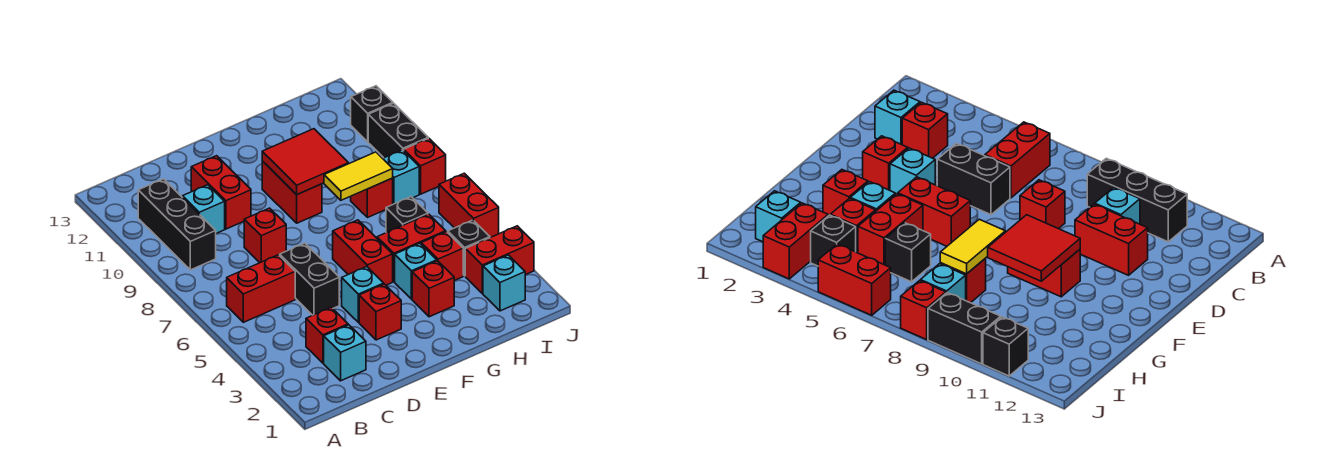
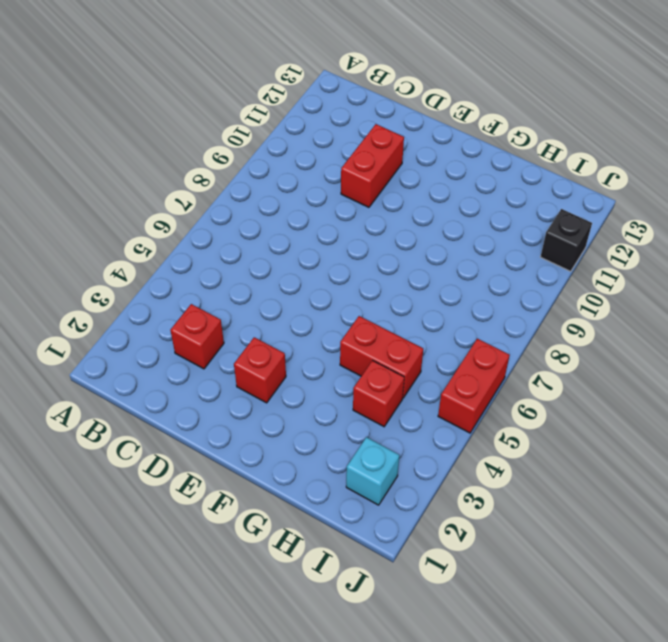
none -> red brick B6:C6 level 1
none -> black brick B9:B11 level 1
none -> cyan brick C2 level 1

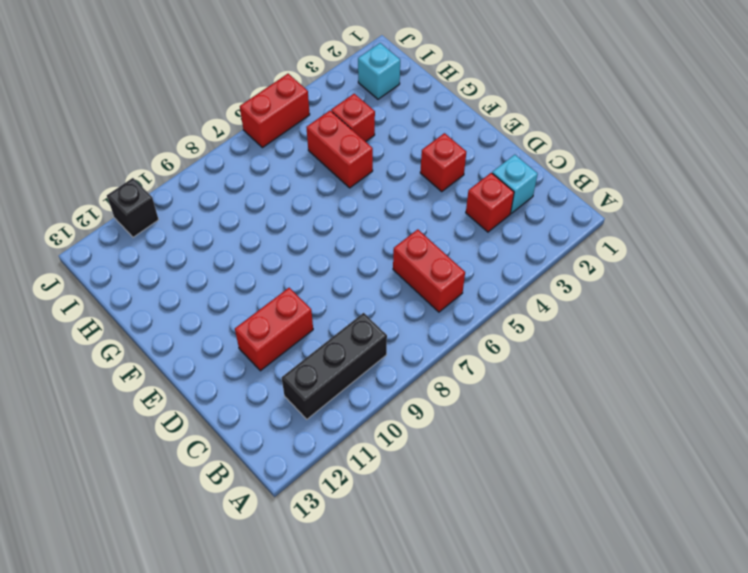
none -> cyan brick C10 level 1
none -> black brick D5:D6 level 1
none -> red brick D8 level 1

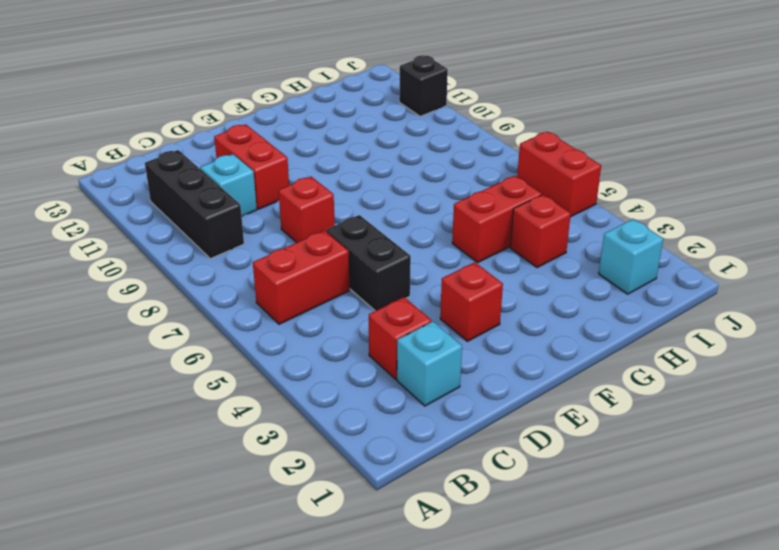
none -> cyan brick E4 level 1
none -> red brick F5:F6 level 1
none -> red brick F9:F10 level 1

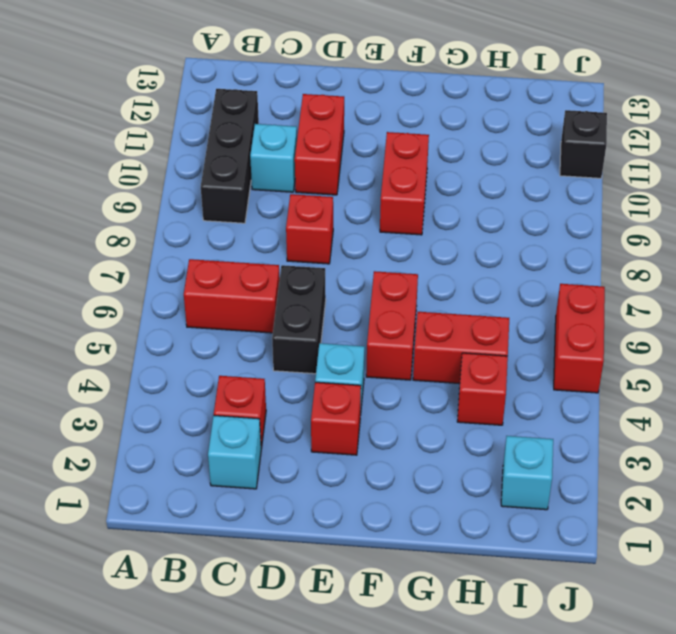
none -> red brick G3 level 1
none -> cyan brick G4 level 1
none -> black brick H6 level 1

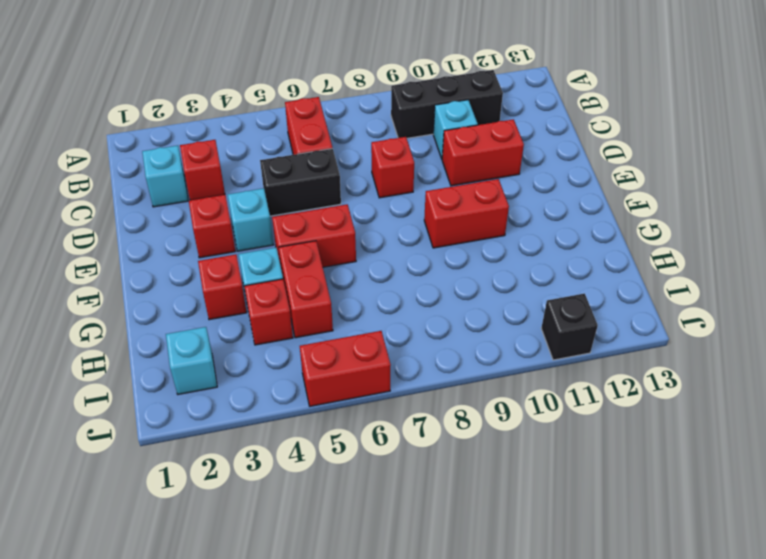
none -> black brick H6 level 1
none -> red brick H8 level 1
none -> red brick I3:J3 level 1

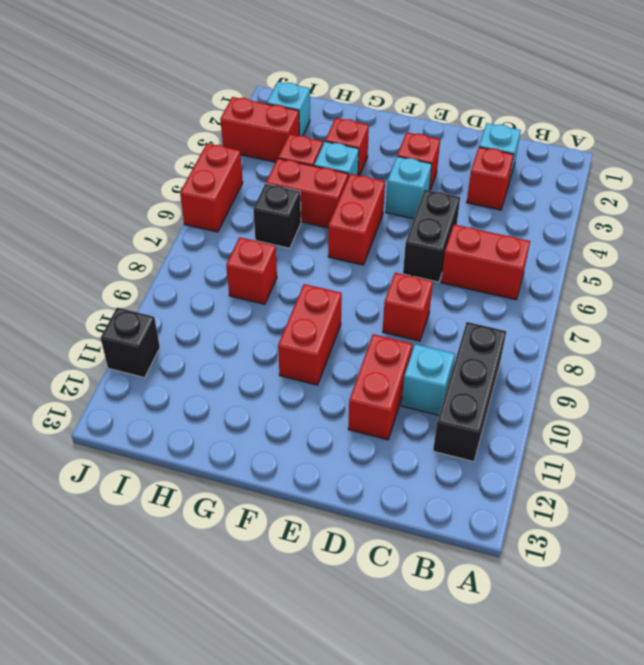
none -> black brick I4 level 1
none -> cyan brick I8 level 1
none -> red brick J8 level 1

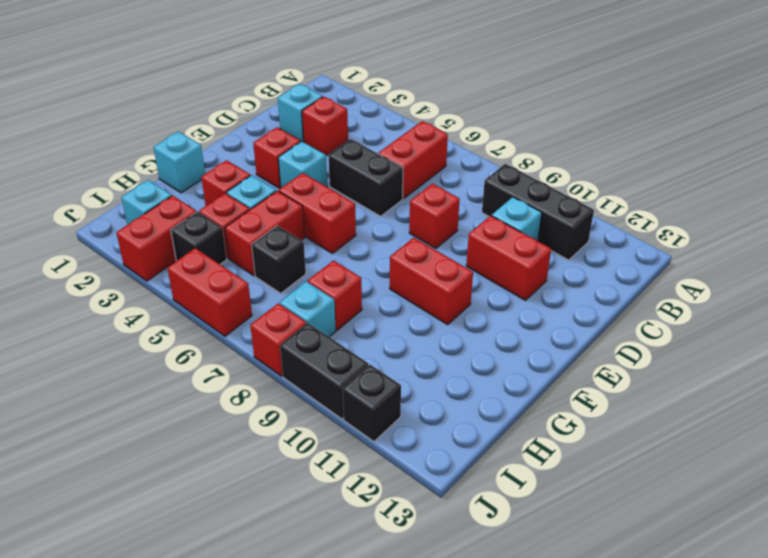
cyan brick G1 level 1 -> none
none -> red tile F9:G10 level 2
none -> yellow tile G8:H8 level 2

